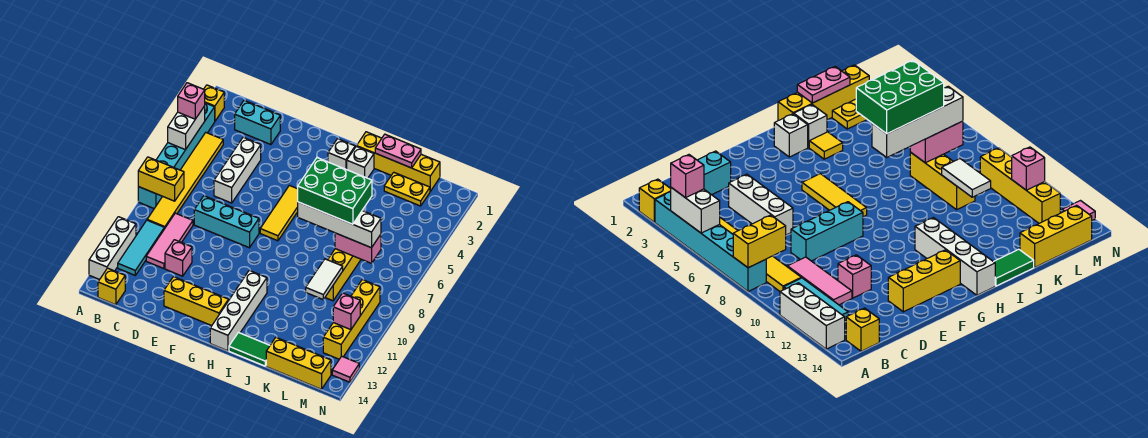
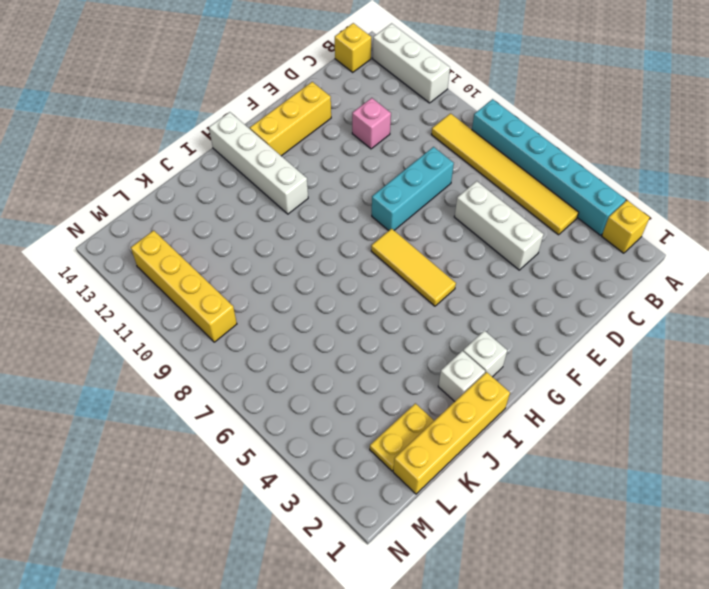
none -> cyan tile B10:B12 level 1
none -> cyan brick C2:D2 level 1
none -> pink tile C9:C11 level 1
none -> yellow tile I3 level 1

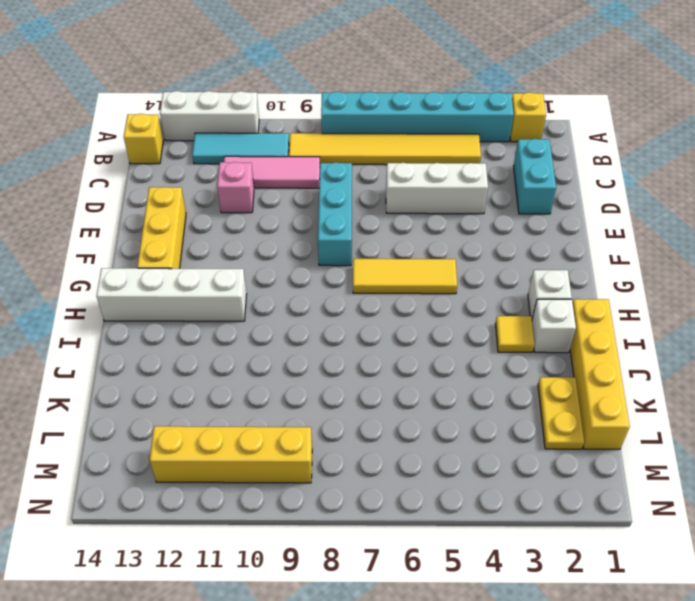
none -> green tile I14:J14 level 1
none -> yellow brick K7:K9 level 1
none -> yellow brick K14:M14 level 1
none -> pink tile N13 level 1

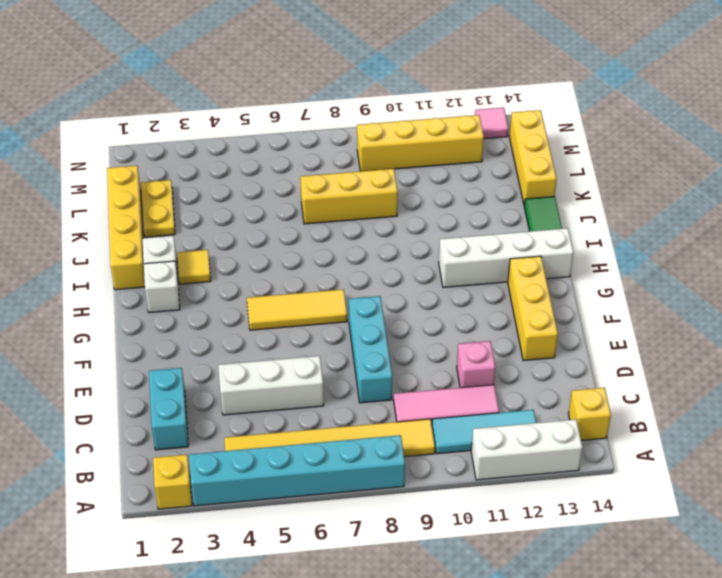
none -> white brick A4:A5 level 2
none -> yellow brick A8:B8 level 2
none -> pink plate J1:K1 level 2
none -> pink brick K7:L7 level 2

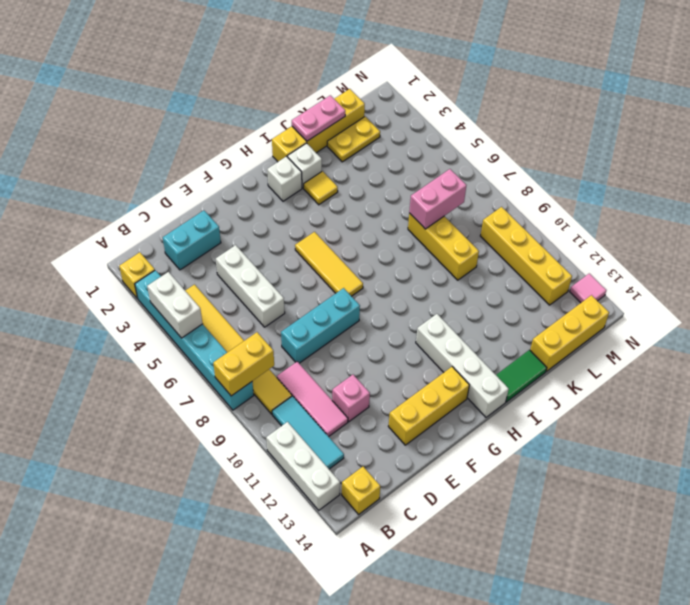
none -> white tile K9:K10 level 2
none -> pink brick M11 level 2
none -> pink brick A4 level 3
none -> white brick I7:L7 level 3

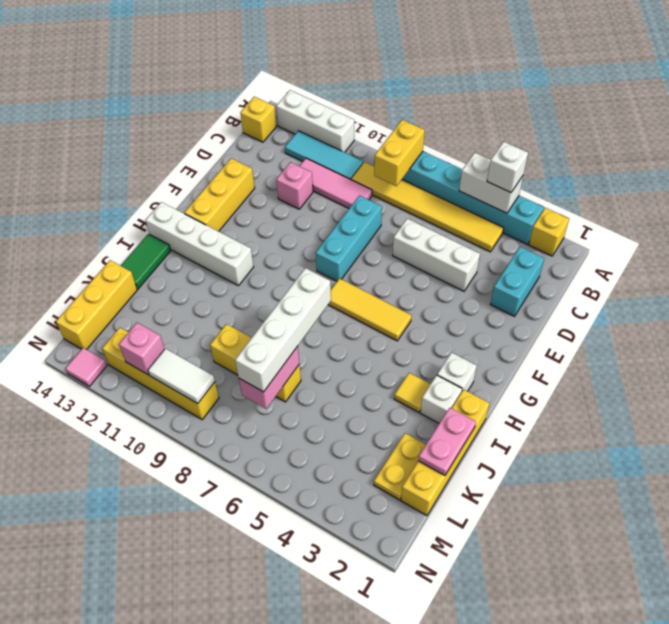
white brick A4 level 3 -> pink brick A4 level 3
white tile M9:M10 level 2 -> white tile K9:K10 level 2
none -> green brick I6:K7 level 4

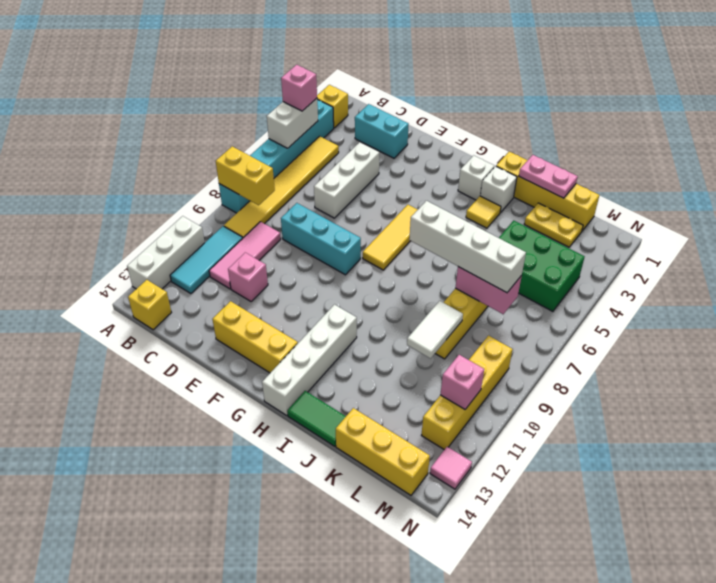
green brick K4:M5 level 1 -> green brick I6:K7 level 4

